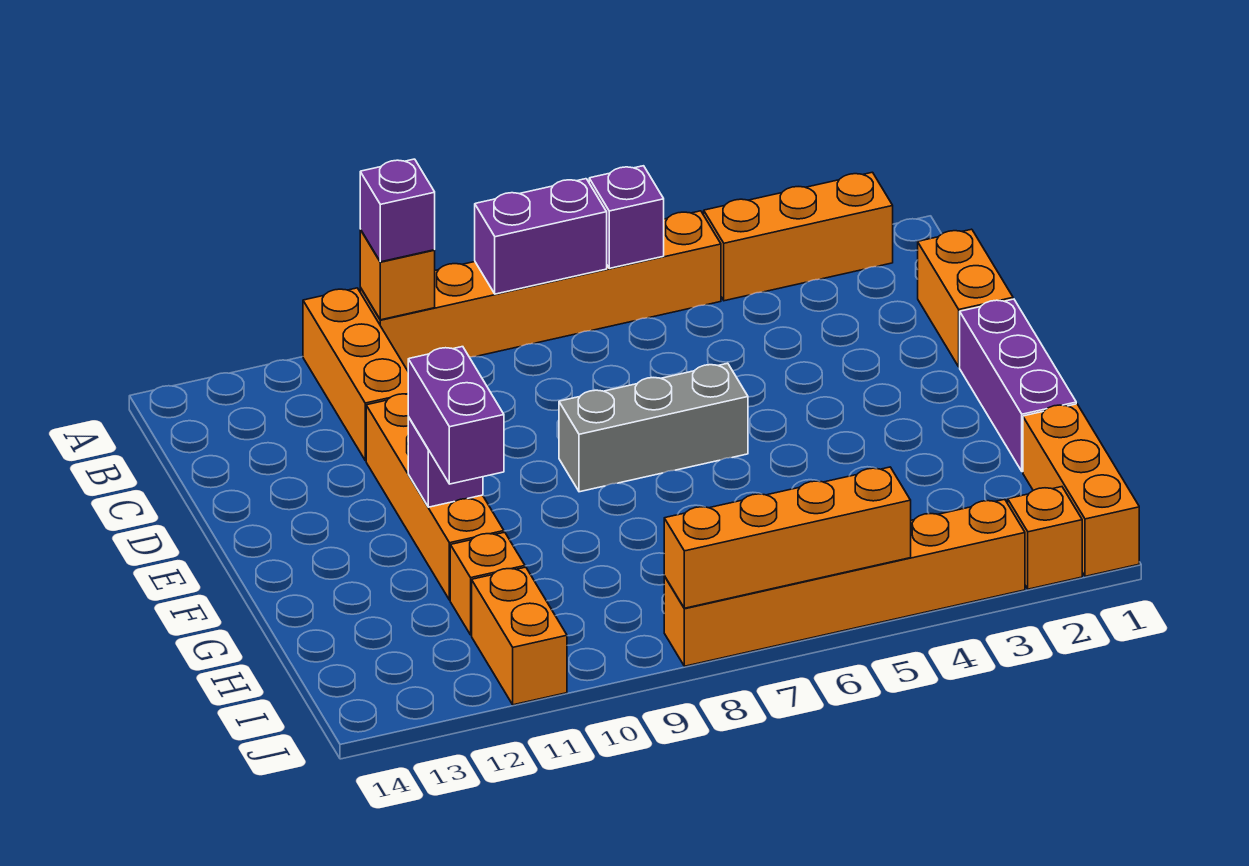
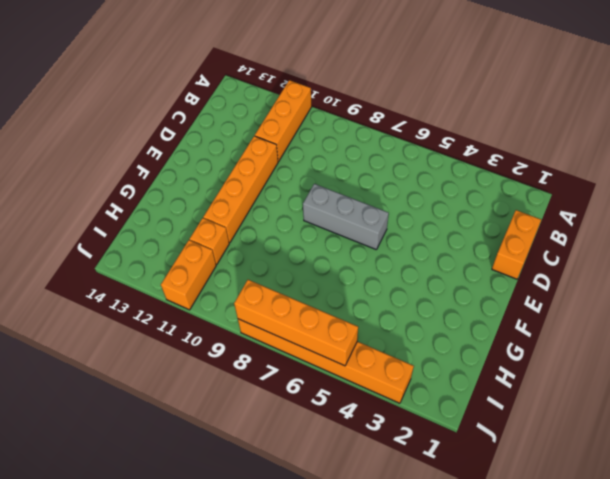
none -> orange brick A2:A4 level 1
none -> orange brick A5:A10 level 1
none -> purple brick E1:G1 level 1

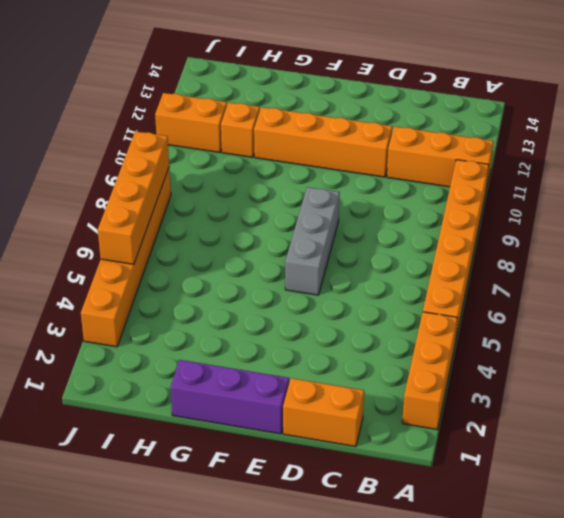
none -> orange brick H1:J1 level 1
none -> orange brick J2 level 1
none -> purple brick A6 level 2

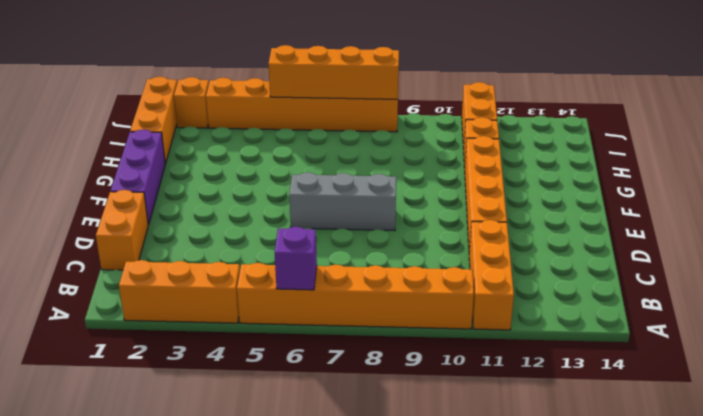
none -> purple brick A7:A8 level 2
none -> orange brick A10 level 2
none -> purple brick F11 level 2

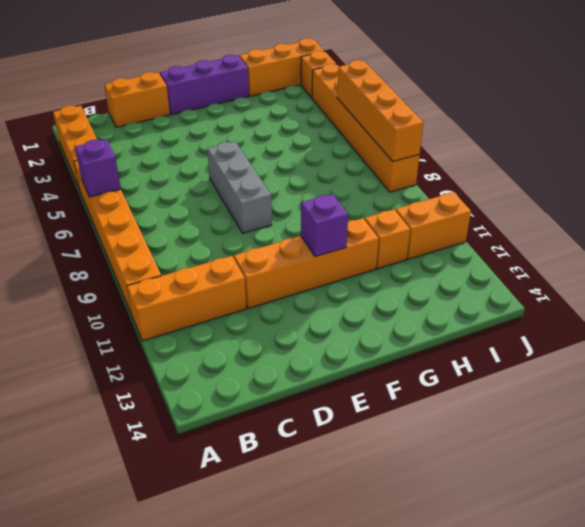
none -> purple brick A7:A8 level 2
none -> orange brick A10 level 2
none -> purple brick A10 level 3

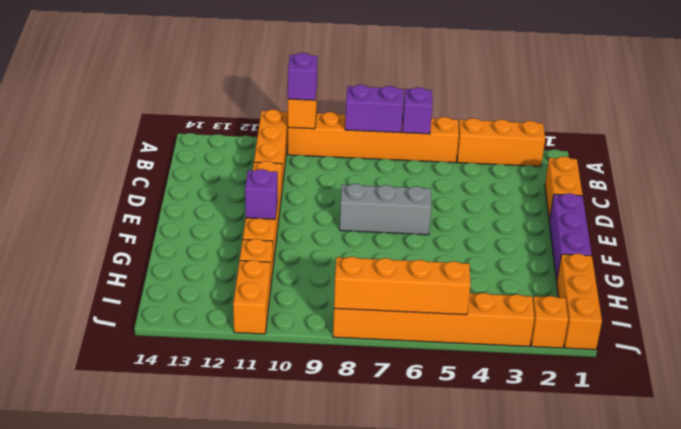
none -> purple brick F11:G11 level 3

